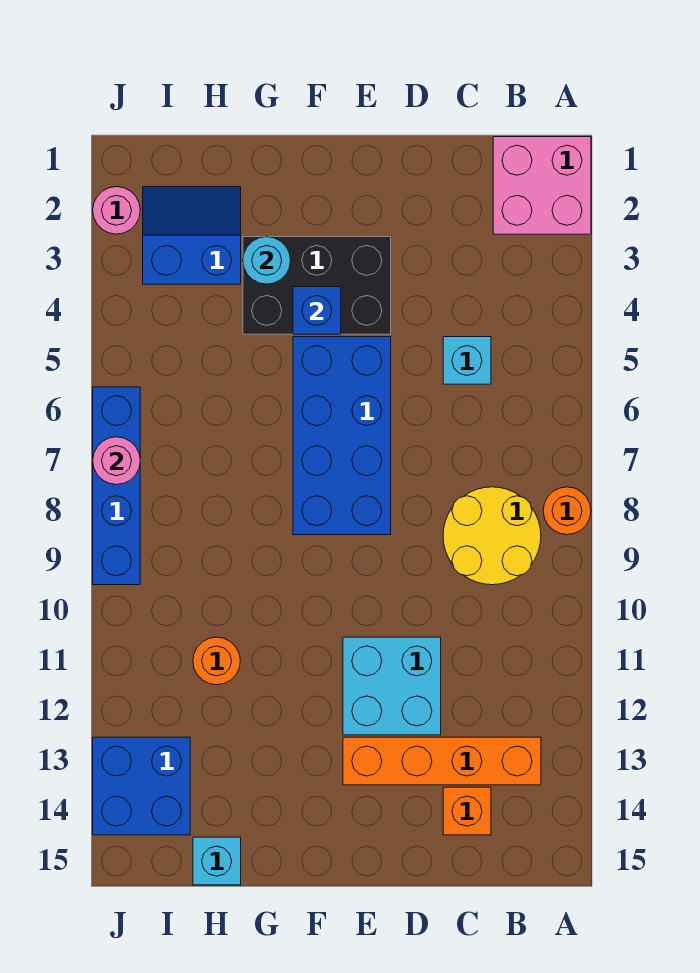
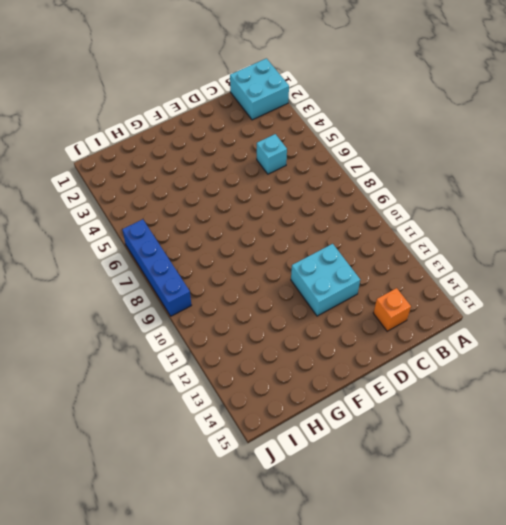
cyan brick A1:B2 level 1 -> pink brick A1:B2 level 1
none -> orange round brick A8 level 1
none -> yellow round brick B8:C9 level 1
none -> orange brick B13:E13 level 1

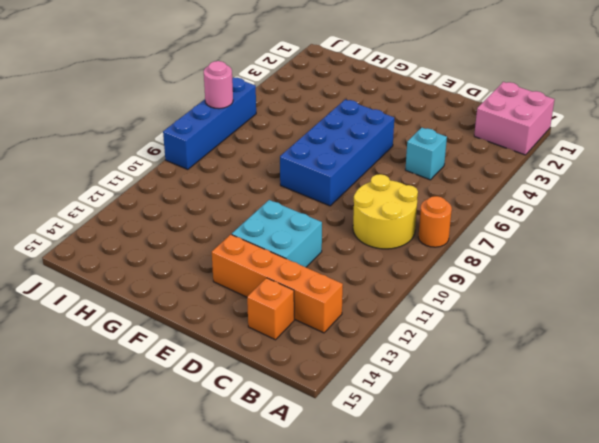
none -> black brick E3:G4 level 1
none -> blue slope H2:I3 level 1 top 3
none -> orange round brick H11 level 1

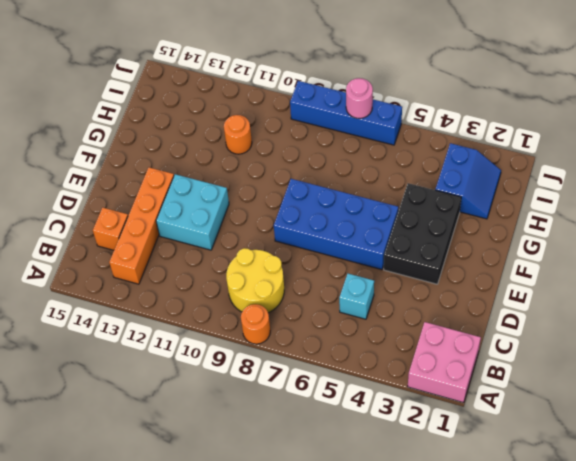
none -> cyan brick H15 level 1
none -> blue brick I13:J14 level 1
none -> pink round brick J2 level 1

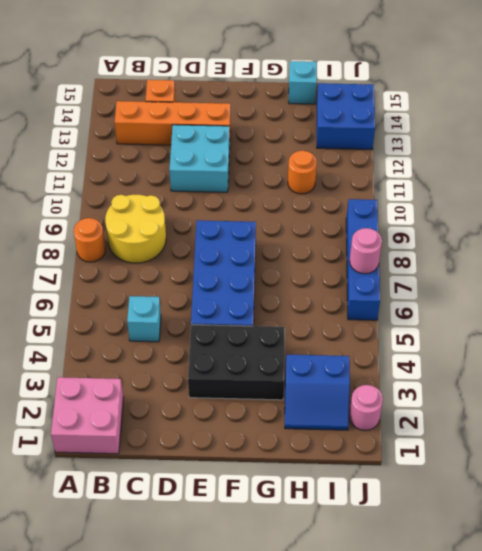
none -> blue brick F4 level 2
none -> cyan round brick G3 level 2

